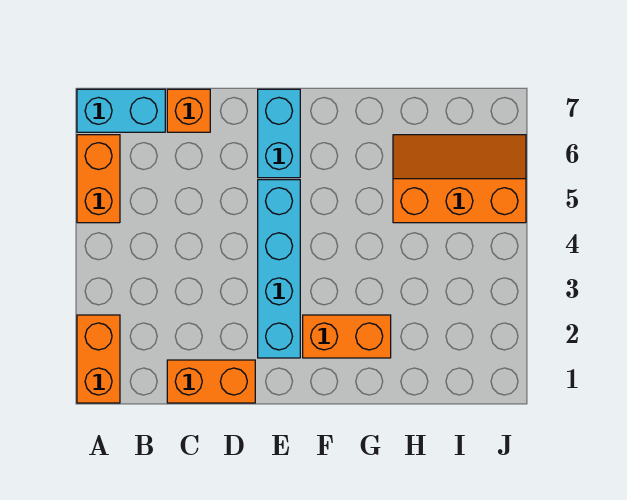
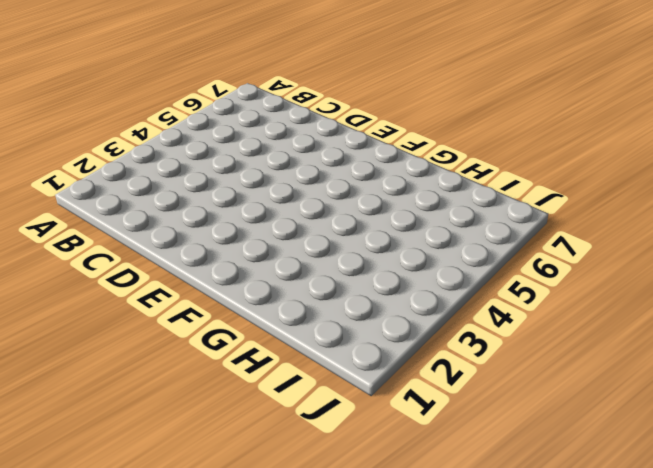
none -> orange brick A1:A2 level 1
none -> orange brick A5:A6 level 1

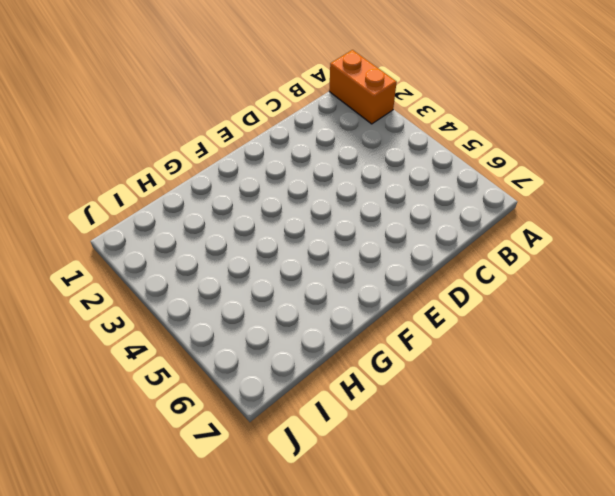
none -> orange brick A5:A6 level 1
none -> cyan brick A7:B7 level 1

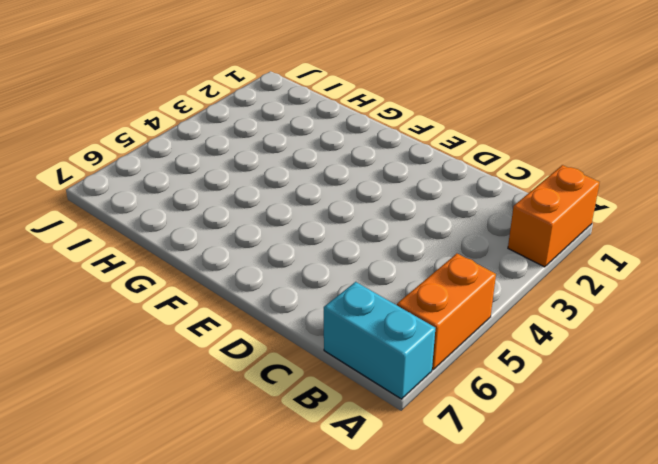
none -> orange brick C1:D1 level 1
none -> orange brick C7 level 1

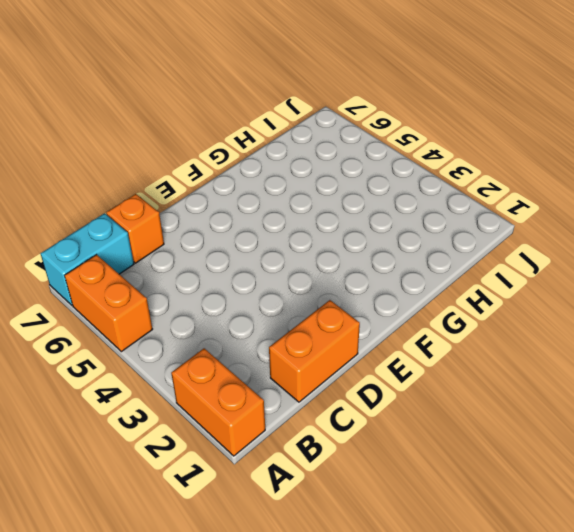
none -> cyan brick E2:E5 level 1
none -> cyan brick E6:E7 level 1

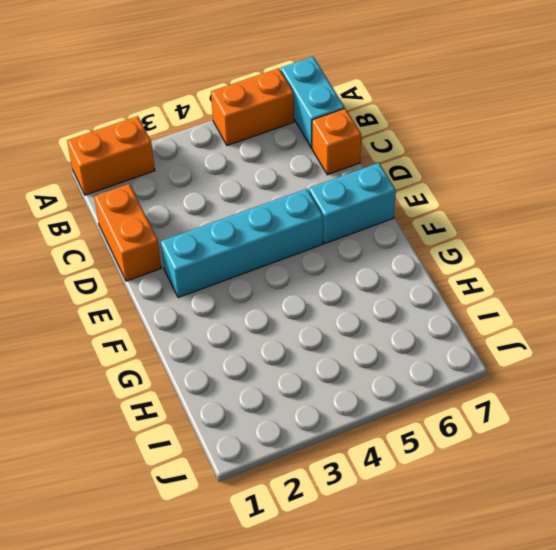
none -> orange brick F2:G2 level 1
none -> orange slope H5:J6 level 1 top 5

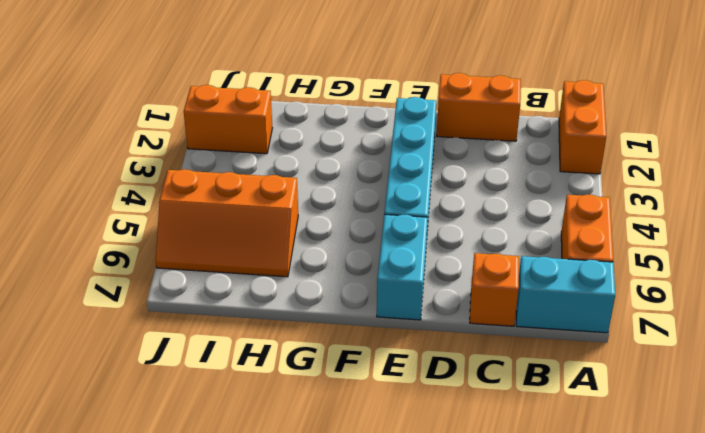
orange brick I2:J2 level 1 -> orange brick F2:G2 level 1

